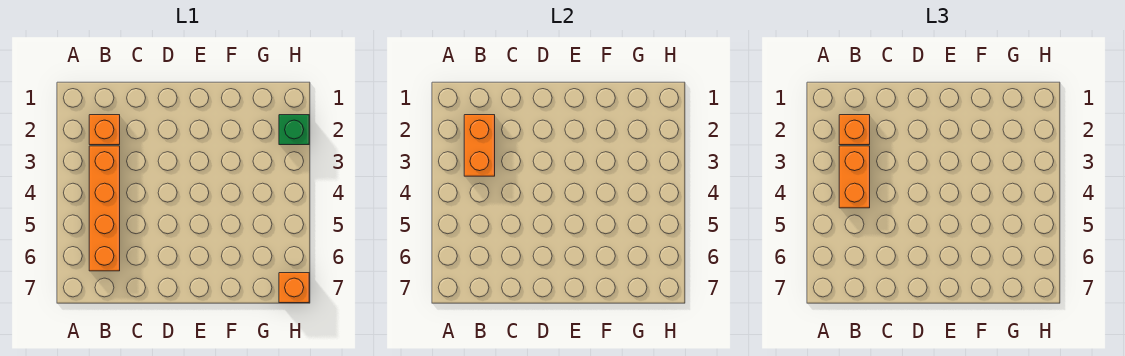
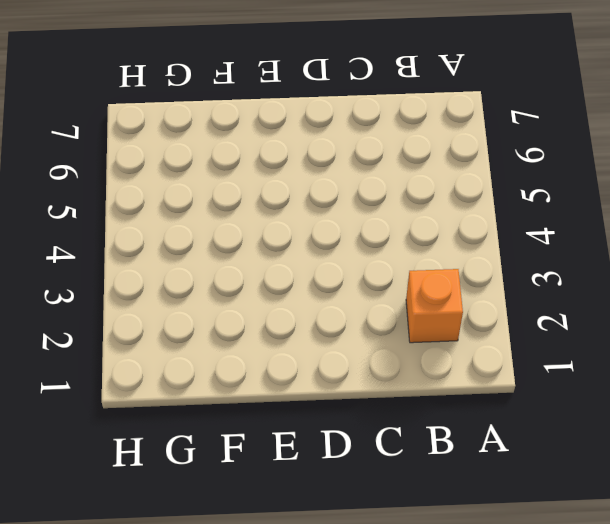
none -> orange brick B3:B6 level 1
none -> green brick H2 level 1

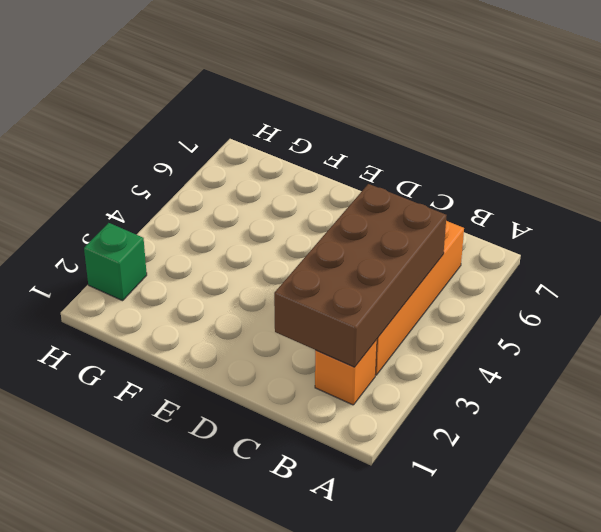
brown brick B2:C5 level 2 -> orange brick B2:B3 level 2
none -> orange brick H7 level 1
none -> orange brick B2 level 3

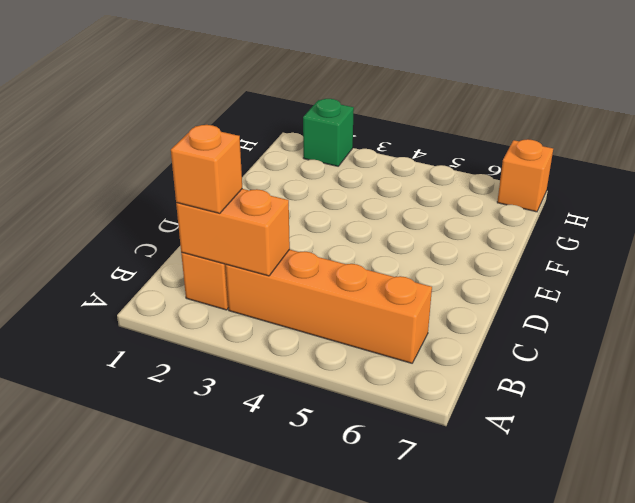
none -> orange brick B3:B4 level 3

